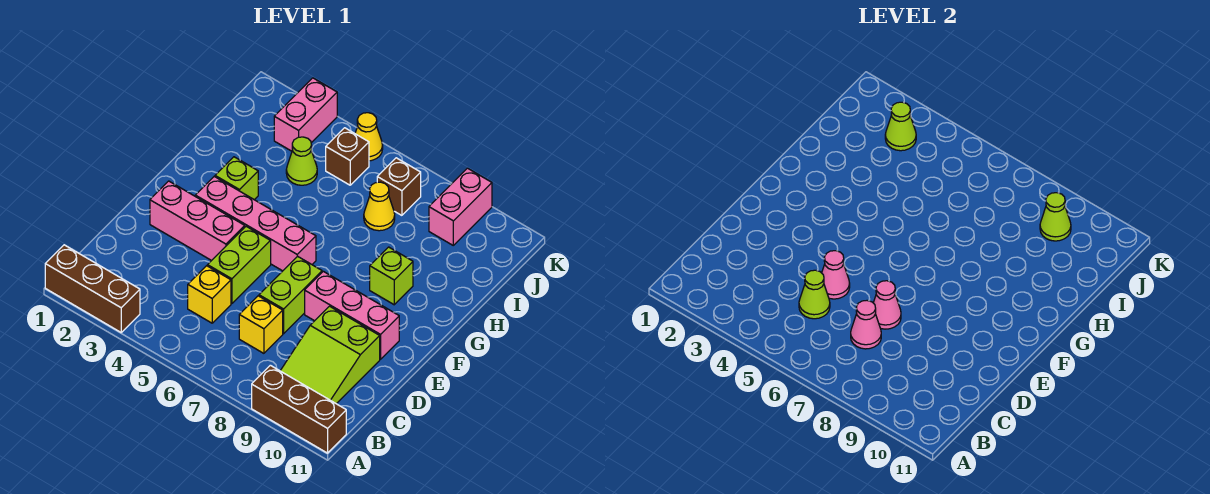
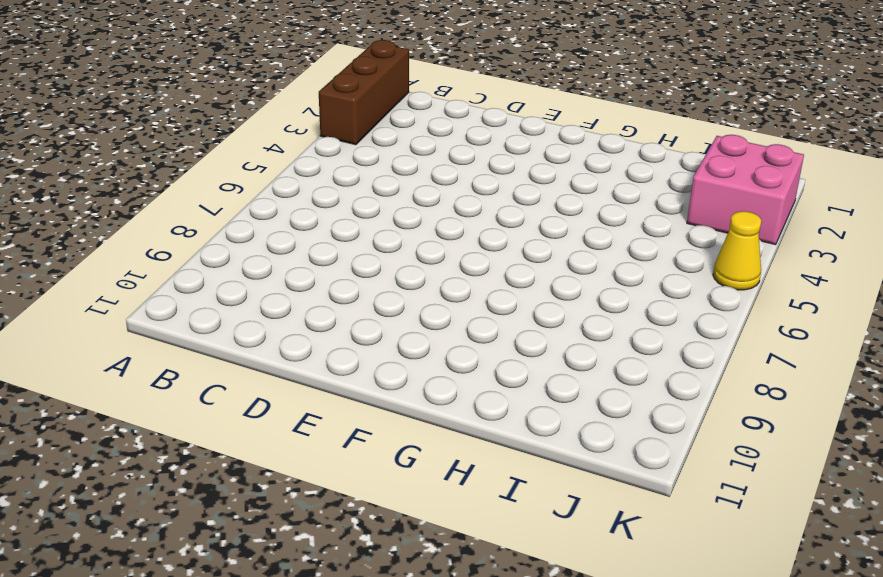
pink brick J2:K3 level 1 -> pink brick J3:K3 level 1
none -> brown brick A9:A11 level 1
none -> lime slope B9:D10 level 1 top D
none -> yellow brick C5 level 1

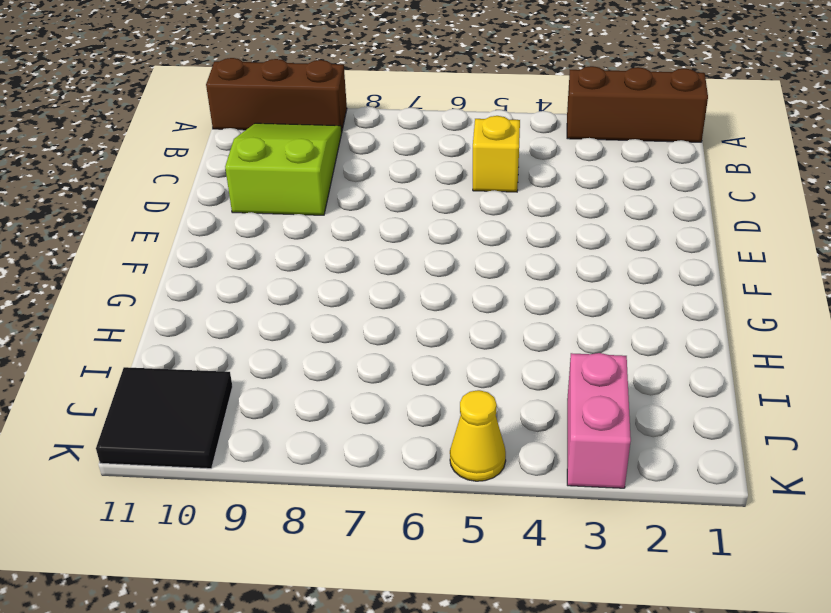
black tile J10:K11 level 1 -> none
none -> yellow brick C7 level 1
none -> lime brick D5:E5 level 1
none -> lime brick D7:E7 level 1

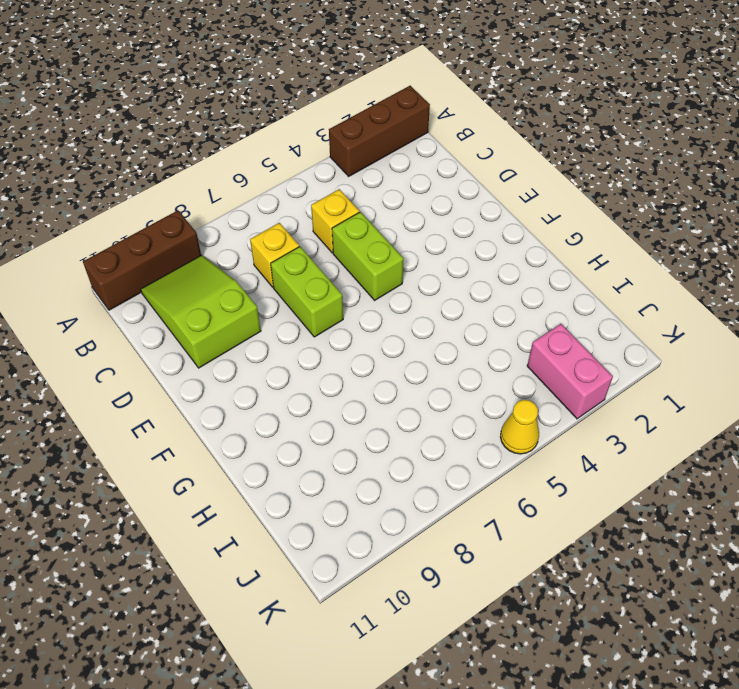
none -> pink brick E2:E4 level 1
none -> pink brick E8:E10 level 1
none -> pink brick F3:F6 level 1

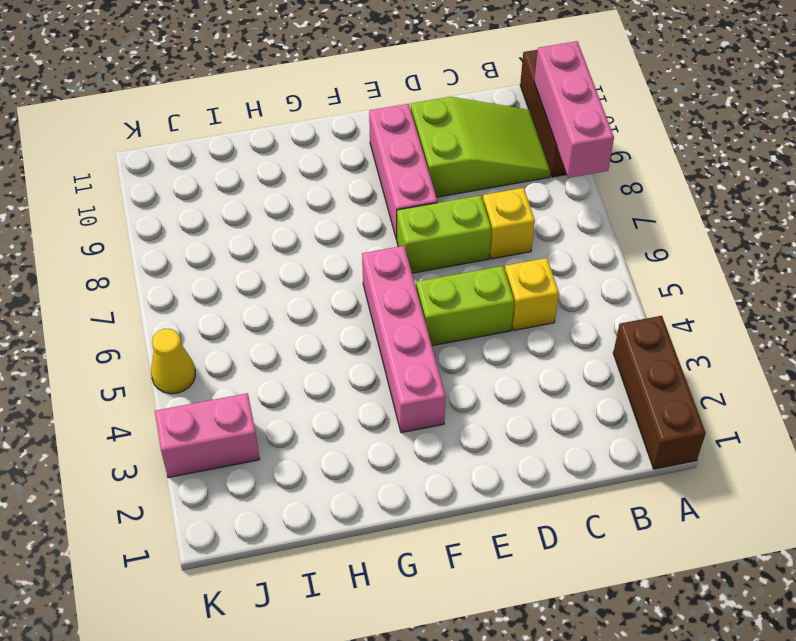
pink brick A8:A10 level 2 -> pink brick E2:E4 level 1
none -> lime brick G3 level 1
none -> lime brick G9 level 1
none -> lime cone I4 level 1

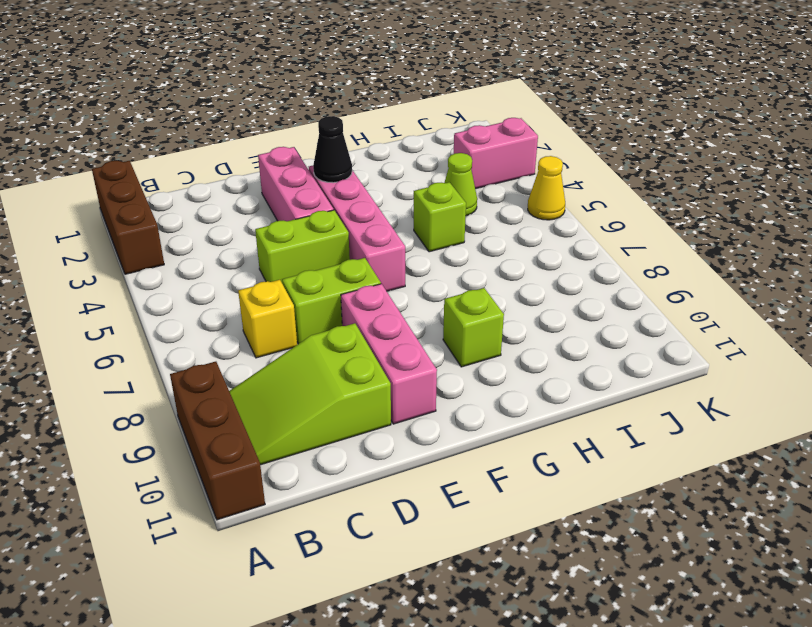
black cone F3 level 2 -> none
lime brick H5 level 1 -> lime brick G3 level 1
none -> yellow brick C5 level 1
none -> yellow cone I7 level 1
none -> brown brick J5 level 1

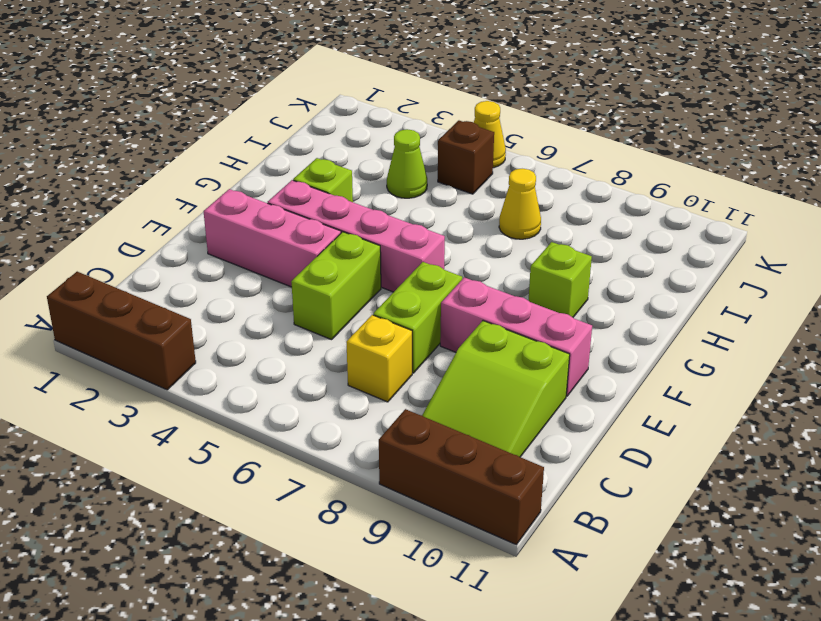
none -> yellow brick C5 level 1
none -> pink brick J3:K3 level 1
none -> brown brick J7 level 1

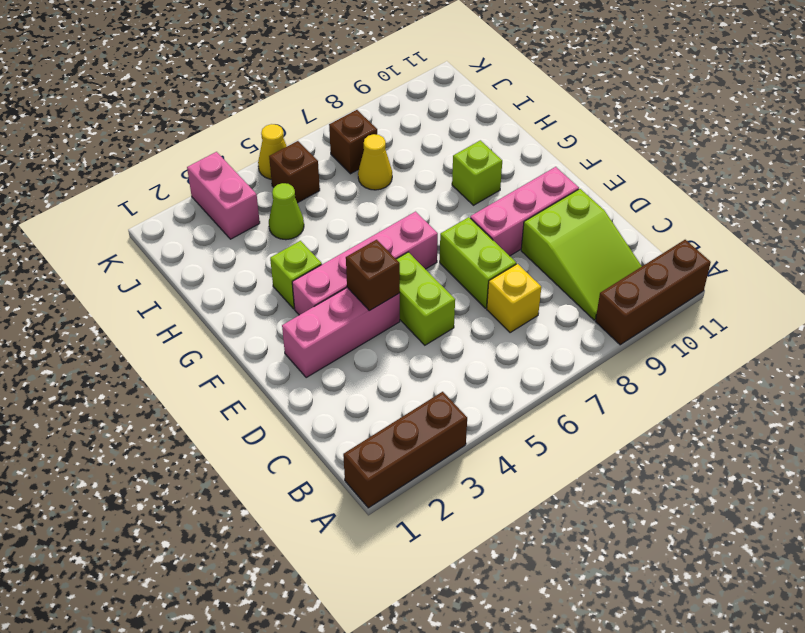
brown brick E4 level 2 -> none
none -> yellow brick C5 level 1
none -> pink brick J9:K9 level 1
none -> lime cone C5 level 2

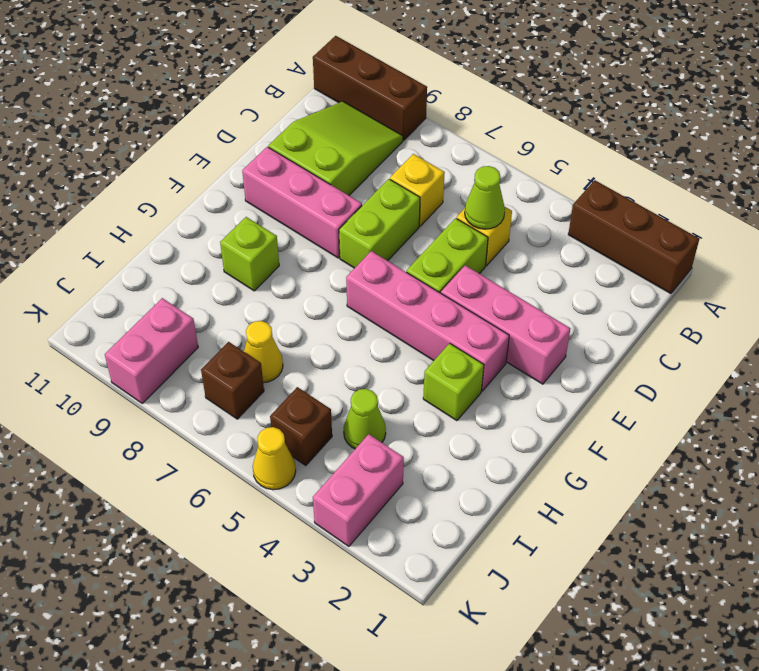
none -> pink cone C7 level 2
none -> pink cone D5 level 2
none -> pink cone D7 level 2

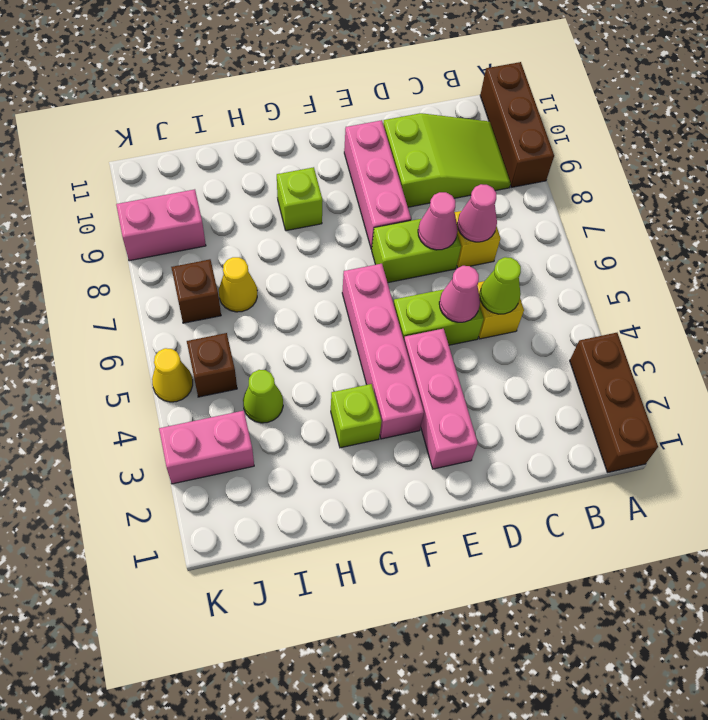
none -> lime cone J3 level 2
none -> lime cone J9 level 2

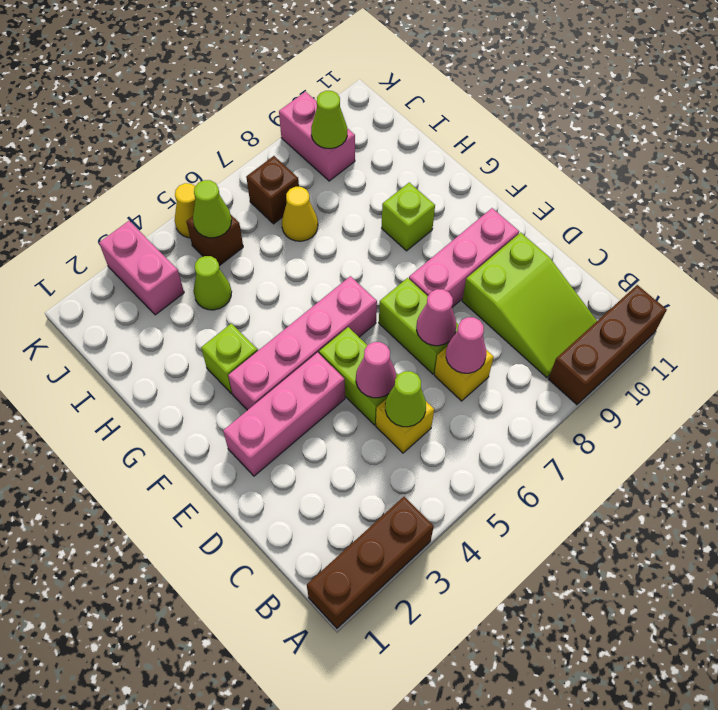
lime cone J5 level 2 -> lime cone J3 level 2

